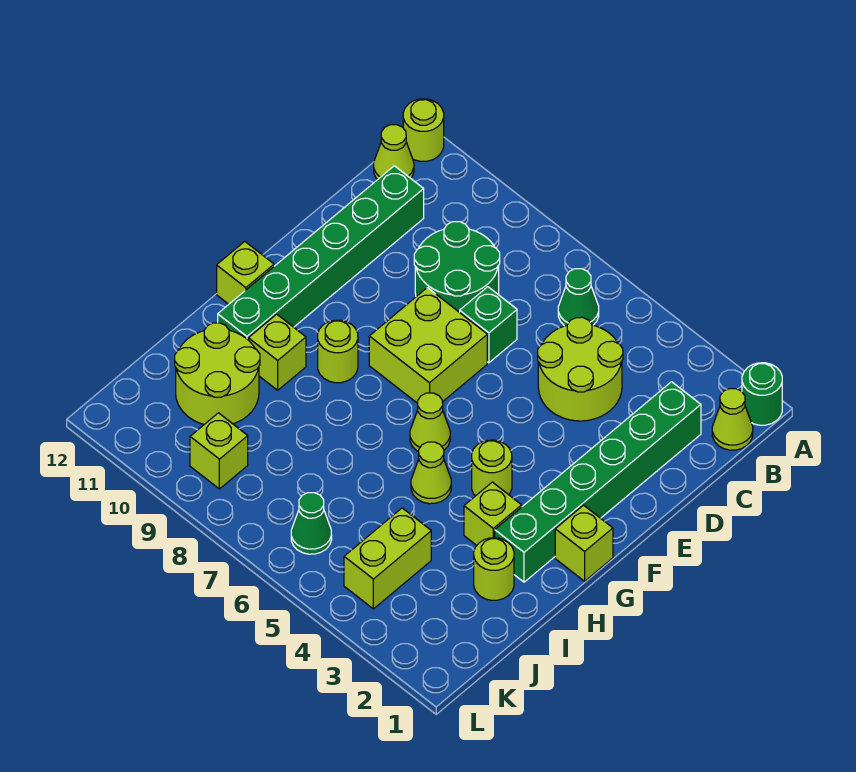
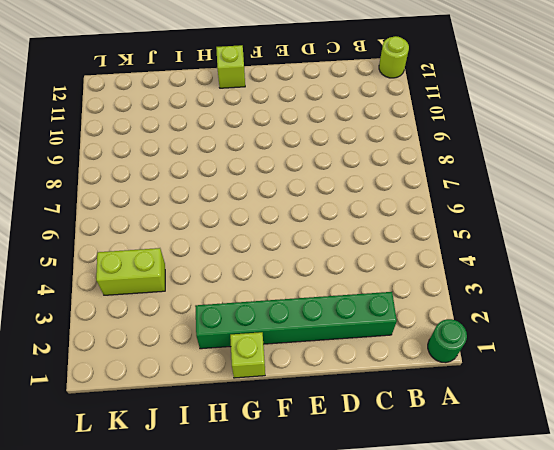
none -> lime cone B1 level 1
none -> green cone B6 level 1
none -> lime cone B12 level 1

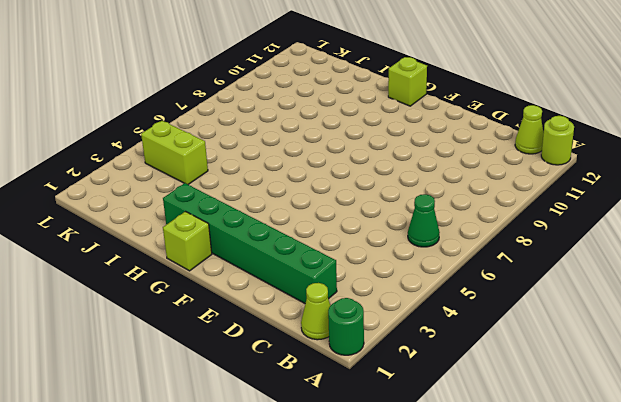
none -> lime round brick C4:D5 level 1
none -> green round brick C8:D9 level 1
none -> green brick C11:H11 level 1

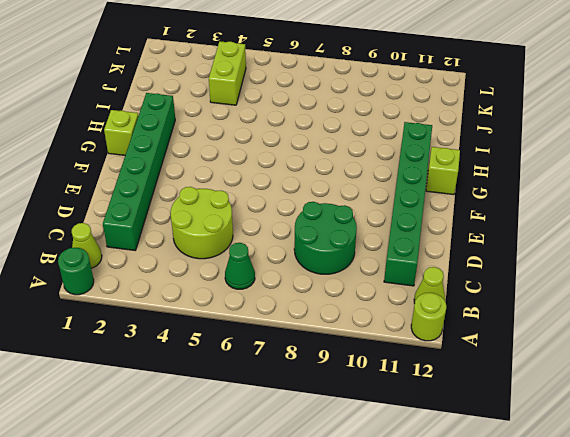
none -> green brick D7 level 1
none -> lime brick E7:F8 level 1
none -> lime round brick G4 level 1

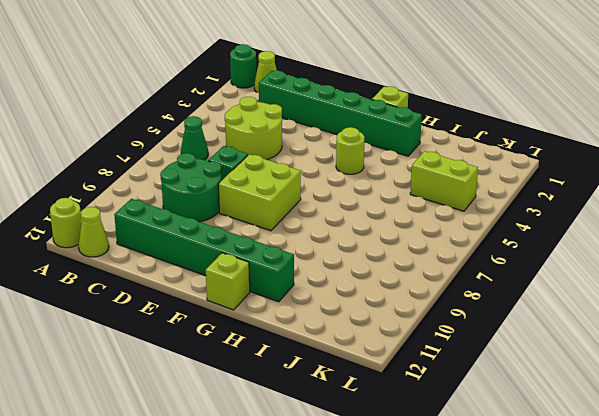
none -> lime cone G6 level 1
none -> lime round brick G9 level 1
none -> lime brick H3 level 1

